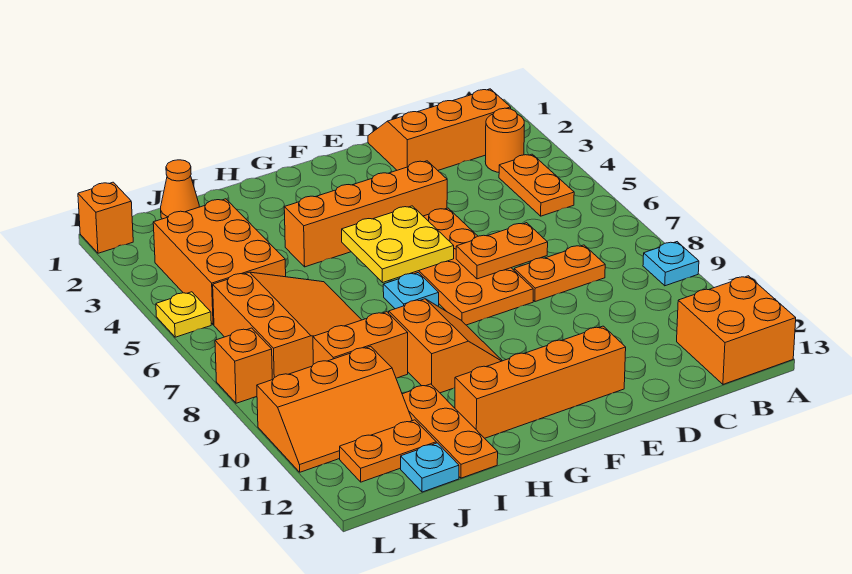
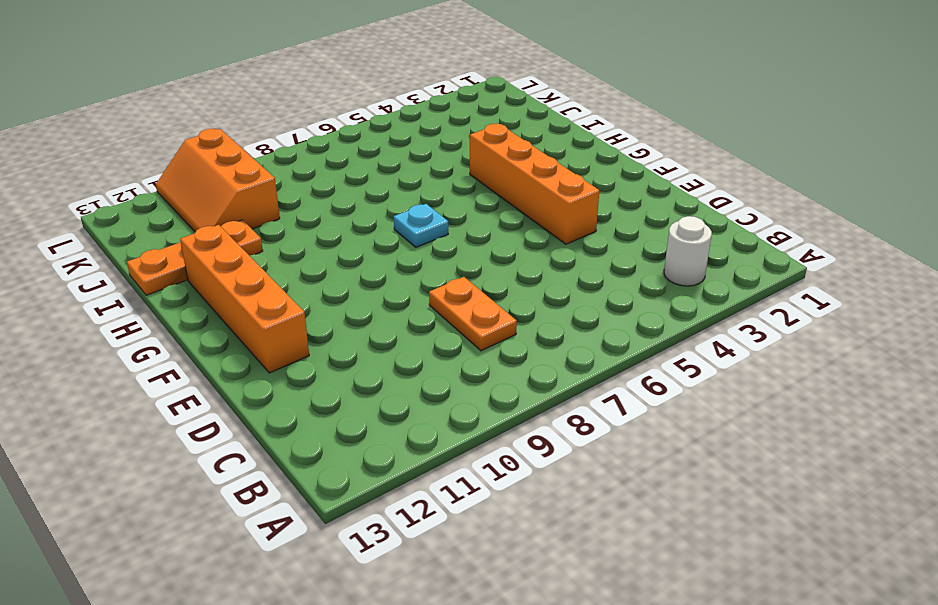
white round brick B3 level 1 -> orange round brick B3 level 1
none -> cyan plate A9 level 1
none -> orange brick A12:B13 level 1
none -> orange slope B1:D2 level 1 top 2

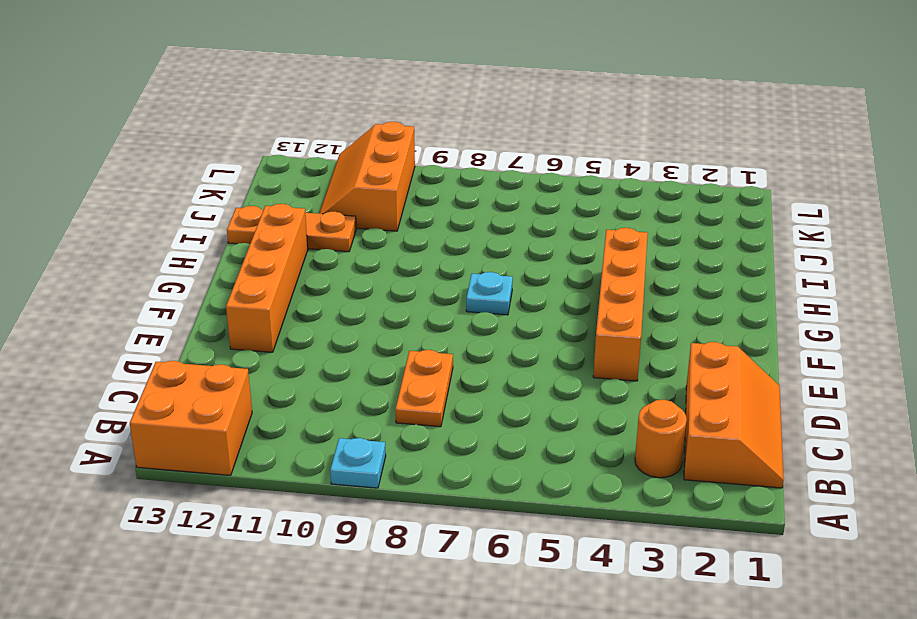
none -> orange plate B4:B5 level 1
none -> orange plate E5:F8 level 1
none -> orange slope G9:H10 level 1 top H

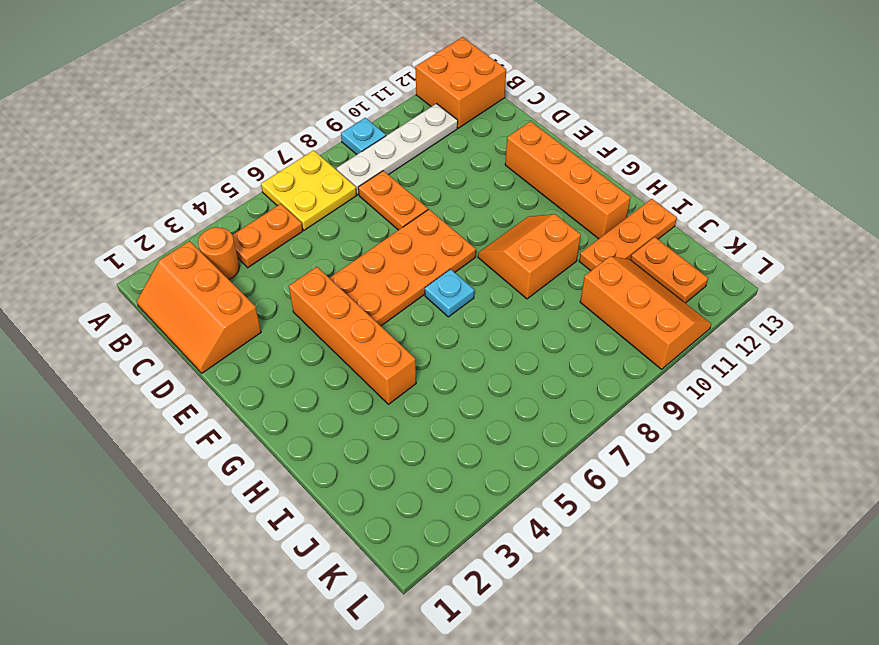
yellow plate A6:B7 level 1 -> yellow plate F5:G6 level 2
white plate B8:B11 level 1 -> none
none -> orange slope I6:K8 level 1 top K
none -> orange brick I9:J9 level 1
none -> orange cone J1 level 1

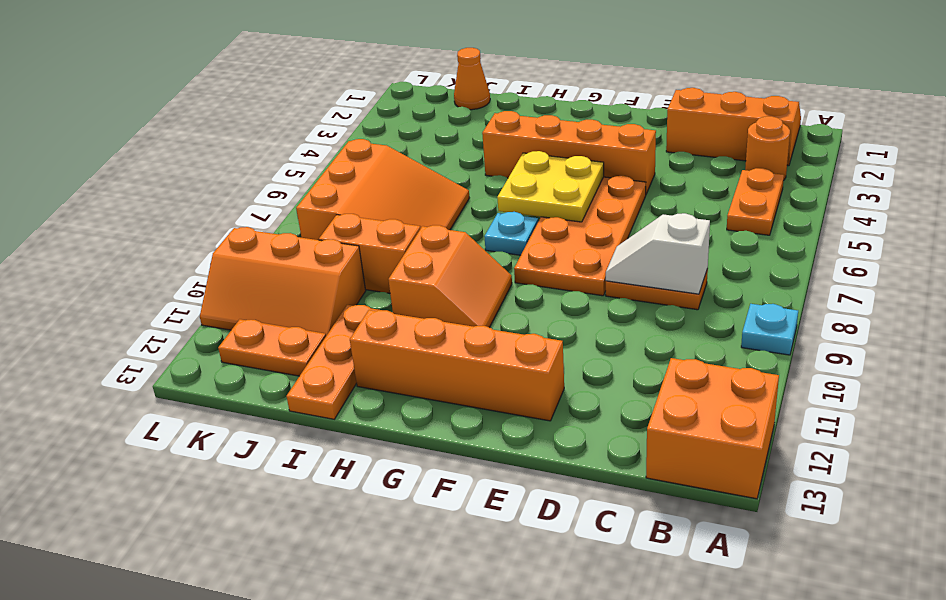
white slope C8:D8 level 2 top C -> none
none -> orange brick J3:K5 level 1
none -> cyan plate J13 level 1
none -> orange brick L1 level 1

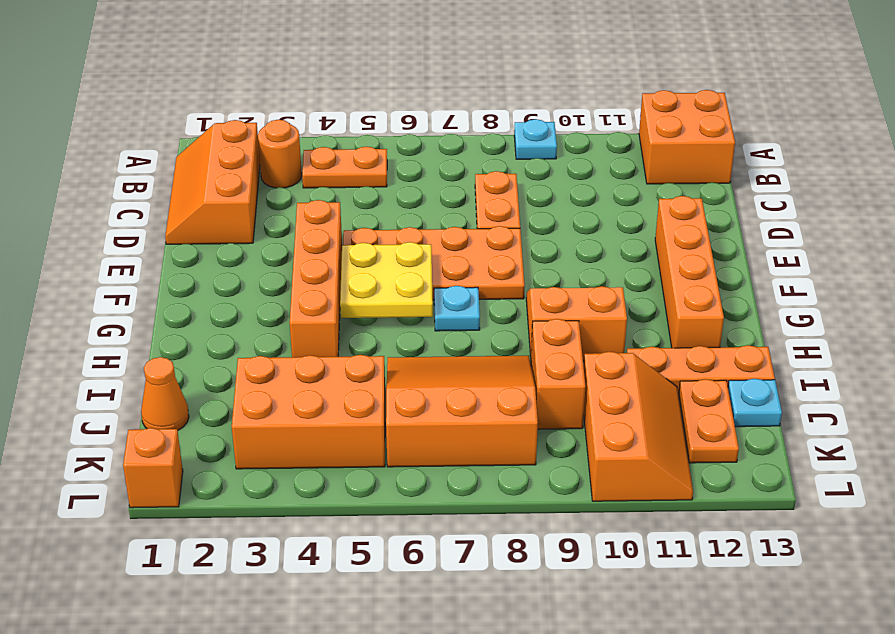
none -> yellow plate L5 level 1
none -> orange brick L8 level 1
none -> orange plate D7:E7 level 2

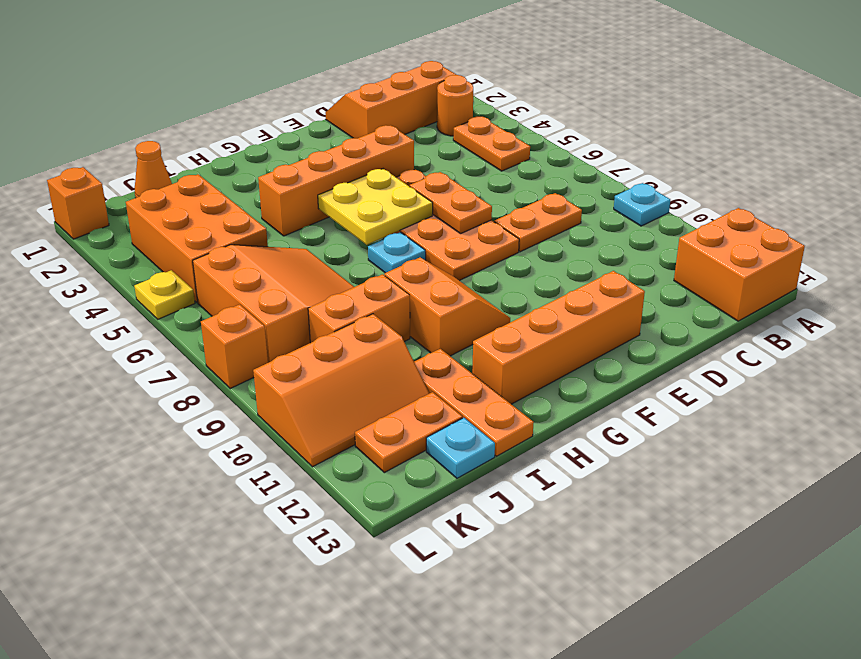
orange plate E6:E7 level 2 -> orange plate D7:E7 level 2

